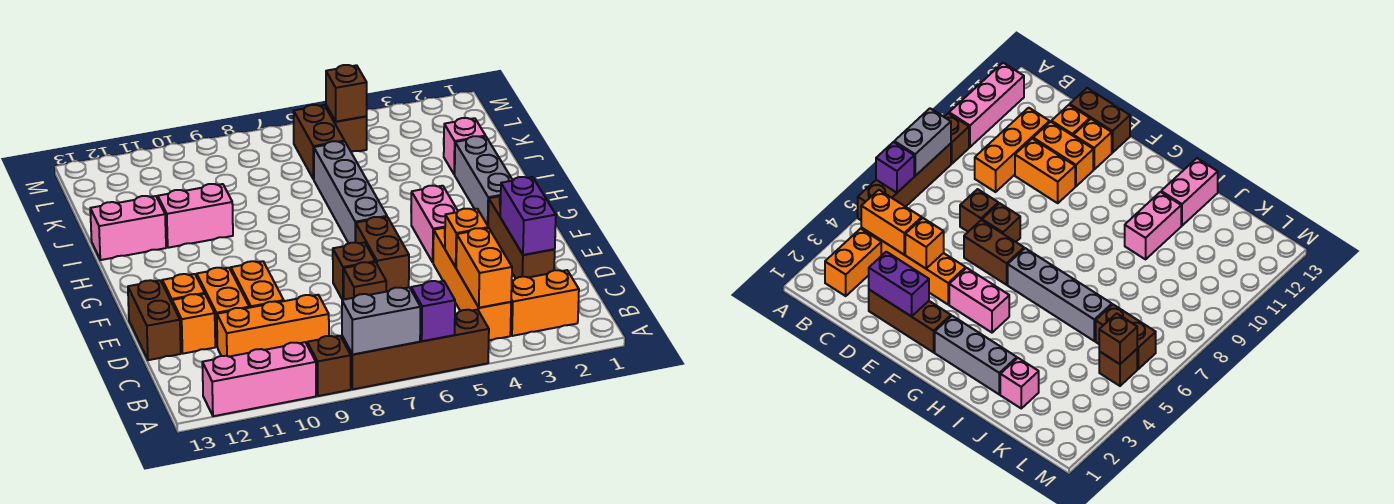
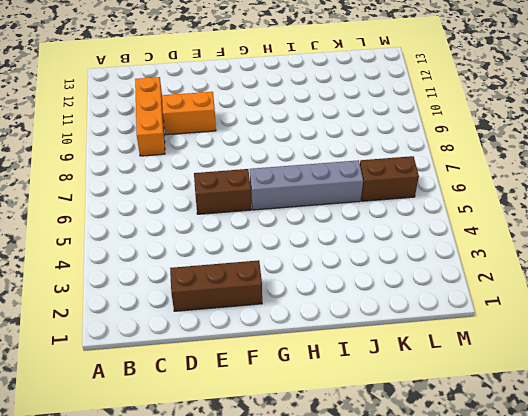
none -> brown brick A5:A8 level 1
none -> brown brick A9 level 1
none -> pink brick A10:A12 level 1

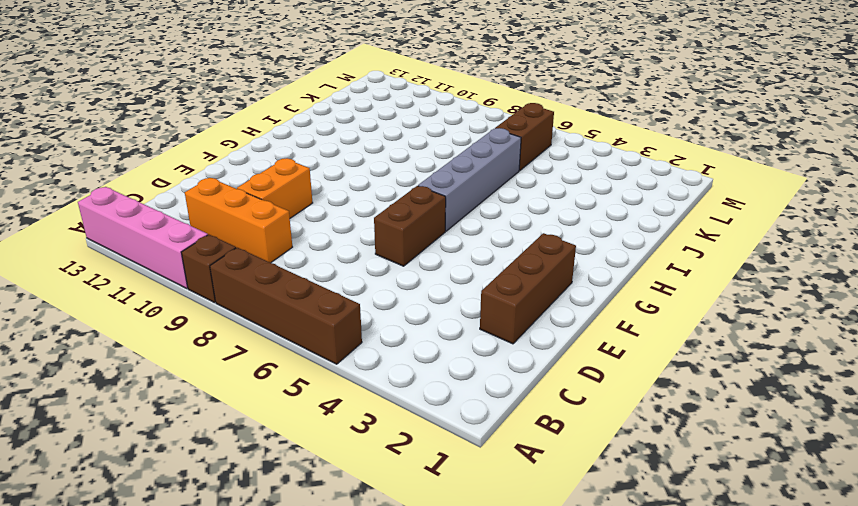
pink brick A10:A13 level 1 -> pink brick A10:A12 level 1
none -> orange brick B2:B3 level 1
none -> orange brick B4:E4 level 1
none -> brown brick D7 level 1

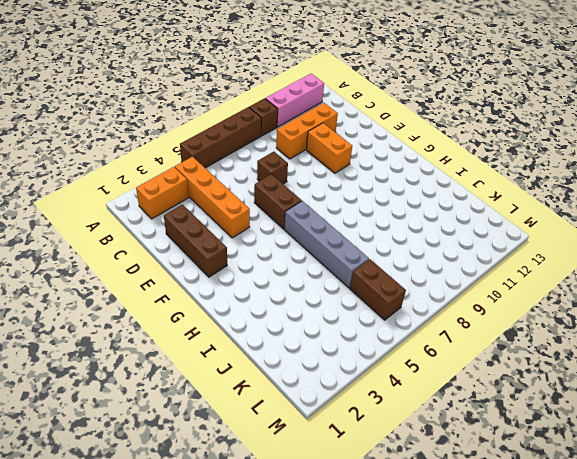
none -> orange brick D11:E11 level 1
none -> orange brick D12 level 1
none -> brown brick D13:E13 level 1

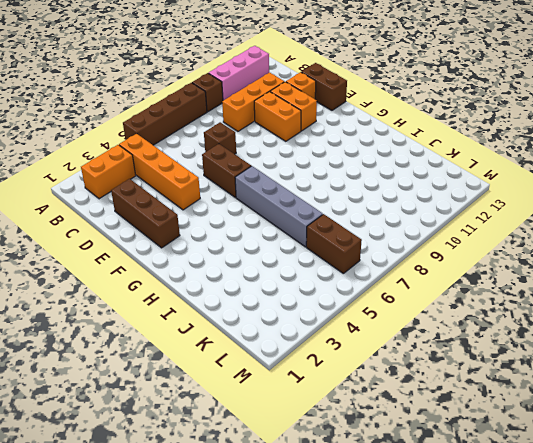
none -> brown brick E7 level 1
none -> orange brick E12 level 1
none -> pink brick F4:G4 level 1

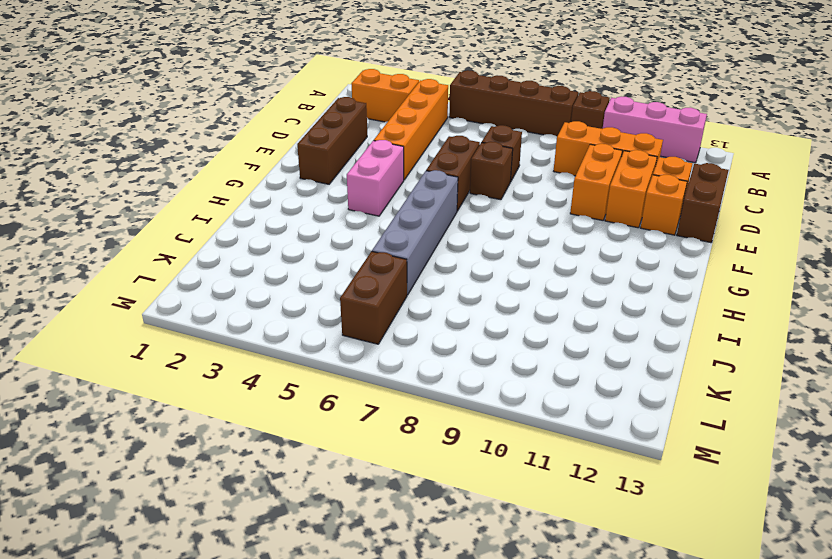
none -> grey brick G2:I2 level 1
none -> pink brick I10:I11 level 1
none -> pink brick I12:I13 level 1

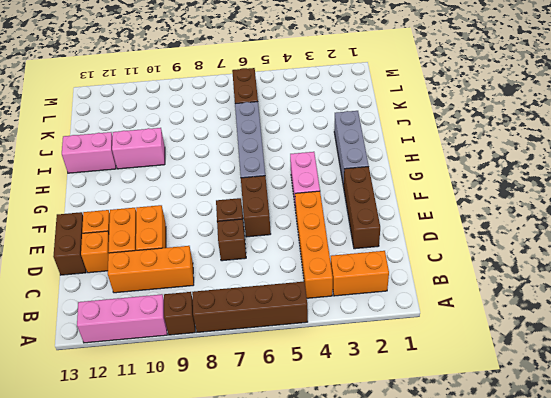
none -> pink brick J2 level 1
none -> brown brick L5 level 1
none -> purple brick A6 level 2

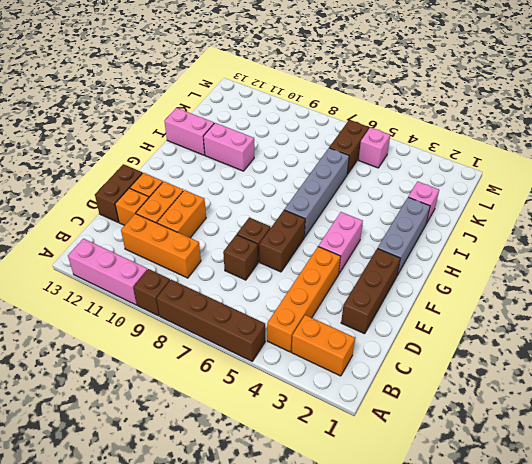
pink brick L5 level 1 -> brown brick L5 level 1
none -> purple brick A6 level 2
none -> grey brick A7:A8 level 2
none -> orange brick B4:C4 level 2

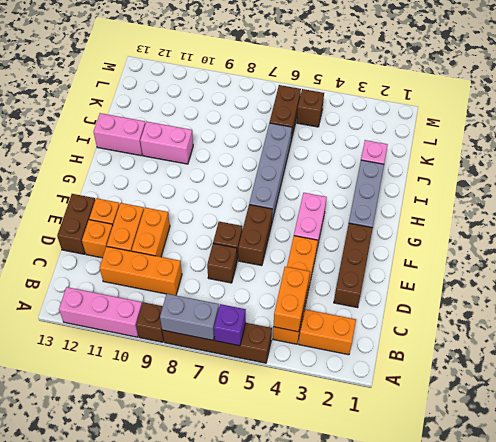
none -> purple brick D2:E2 level 2
none -> orange brick D4 level 2
none -> brown brick L5 level 2

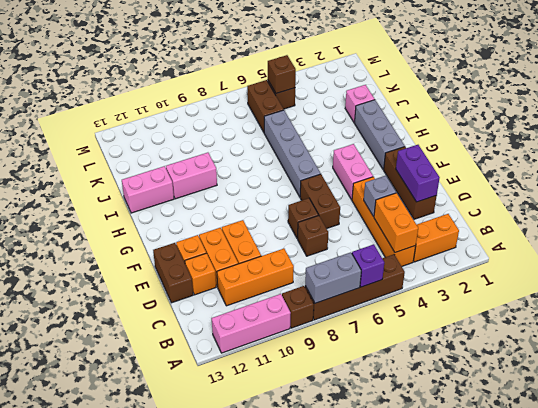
grey brick D4 level 2 -> orange brick D4 level 2

